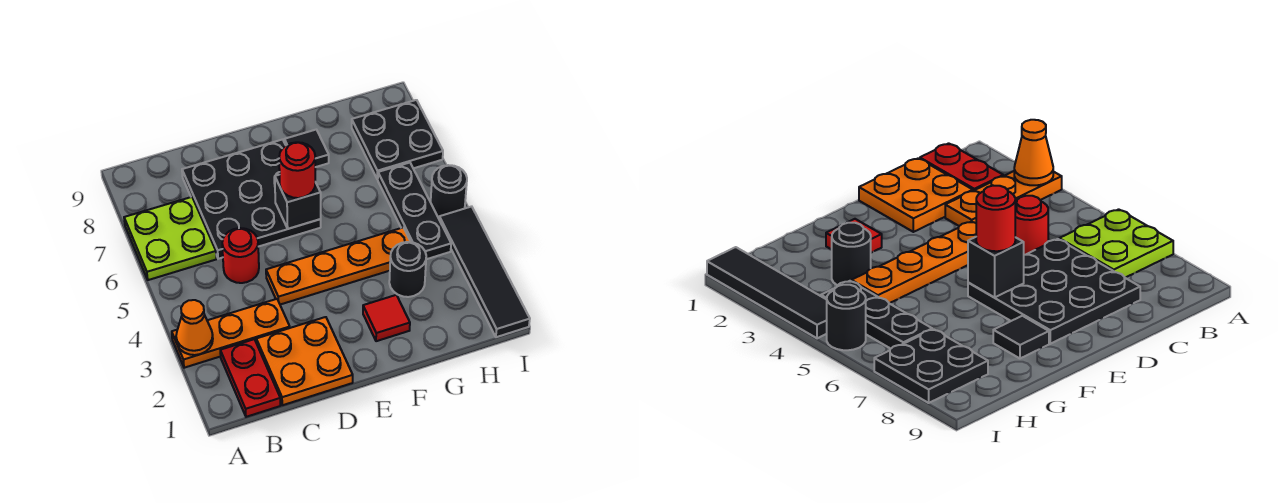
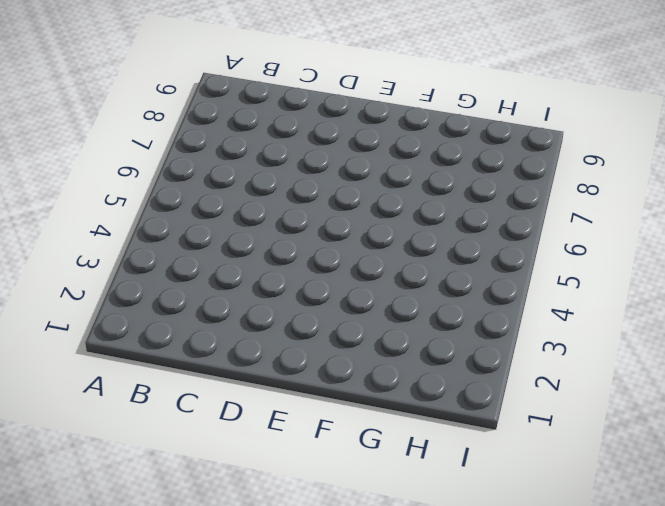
none -> orange plate A3:C3 level 1
none -> lime plate A6:B7 level 1
none -> red plate B1:B2 level 1

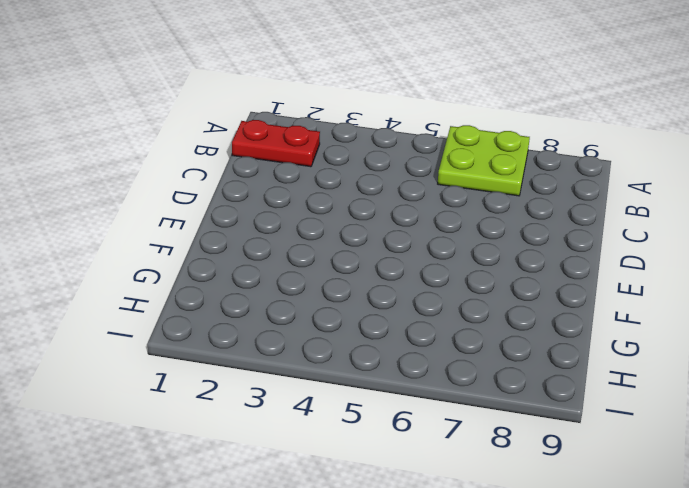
none -> orange plate A3:C3 level 1
none -> orange plate C1:D2 level 1
none -> red round brick C5 level 1

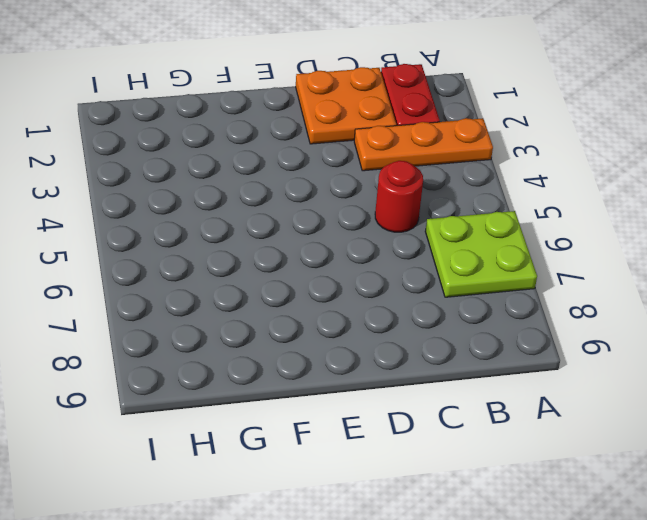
none -> black plate C6:E8 level 1
none -> orange plate D4:G4 level 1
none -> red tile F2 level 1

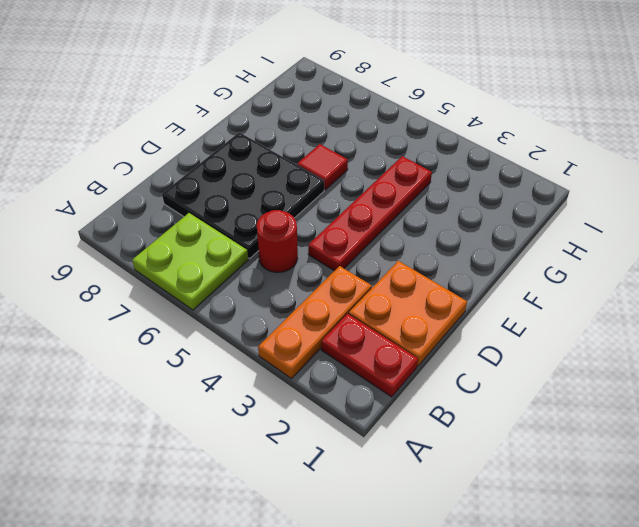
red plate D4:G4 level 1 -> orange plate D4:G4 level 1
red tile F6 level 1 -> red tile F2 level 1
none -> black tile F8 level 1
none -> black round brick G3 level 1
none -> black plate H4:H6 level 1

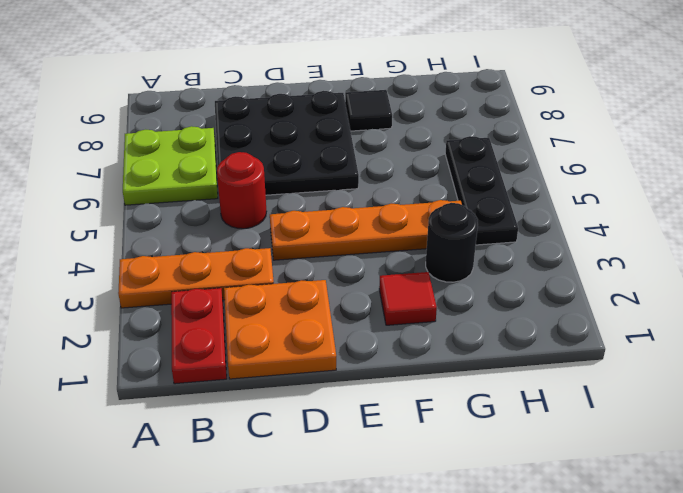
none -> black plate H7:I8 level 1
none -> black tile I1:I4 level 1
none -> black round brick I5 level 1

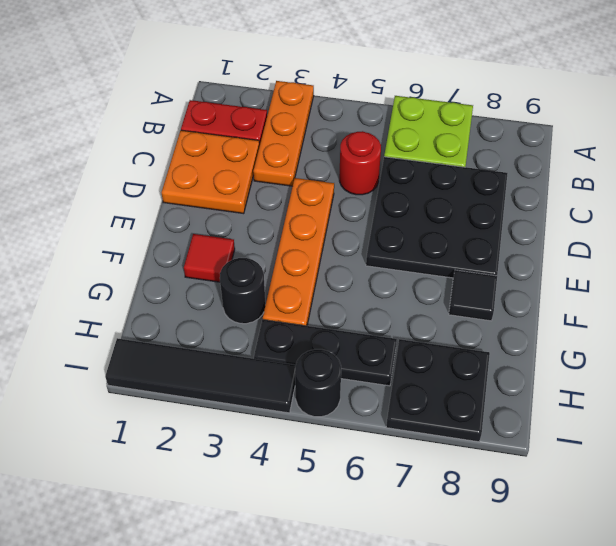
none -> orange cone A3 level 2
none -> black brick E6 level 2
none -> red round brick E6 level 3

